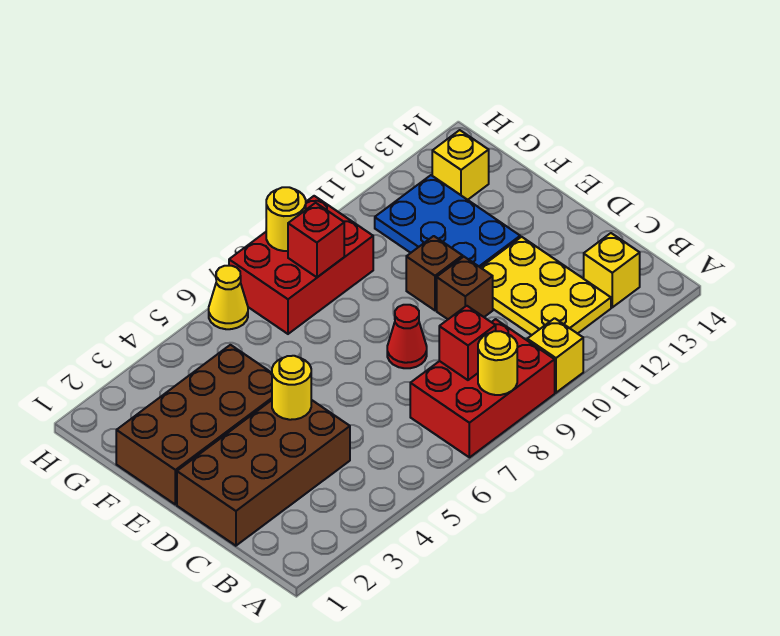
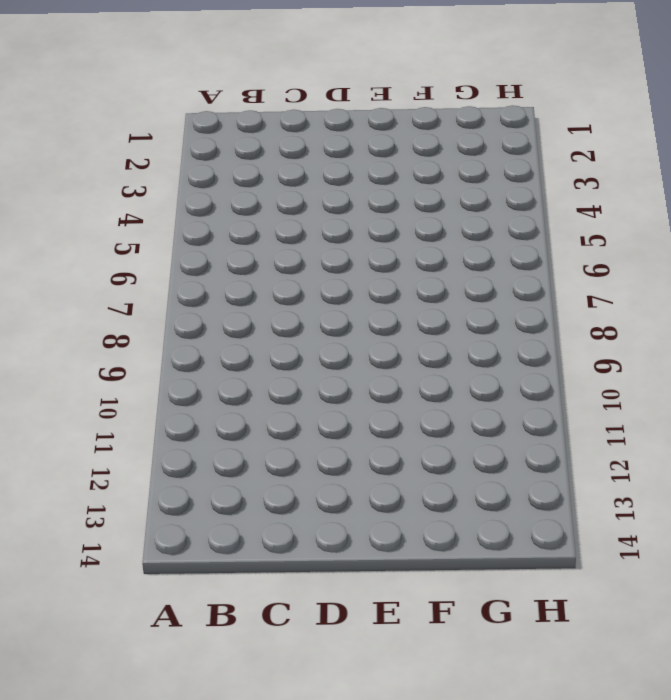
none -> red brick A7:B9 level 1
none -> yellow brick A10 level 1
none -> yellow plate B11:D12 level 1

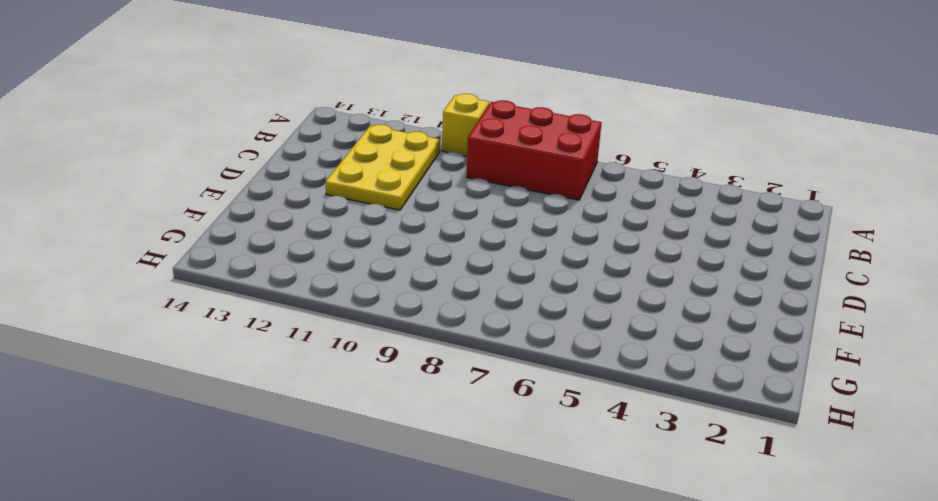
none -> yellow brick B13 level 1
none -> brown brick C1:D4 level 1
none -> red cone D8 level 1

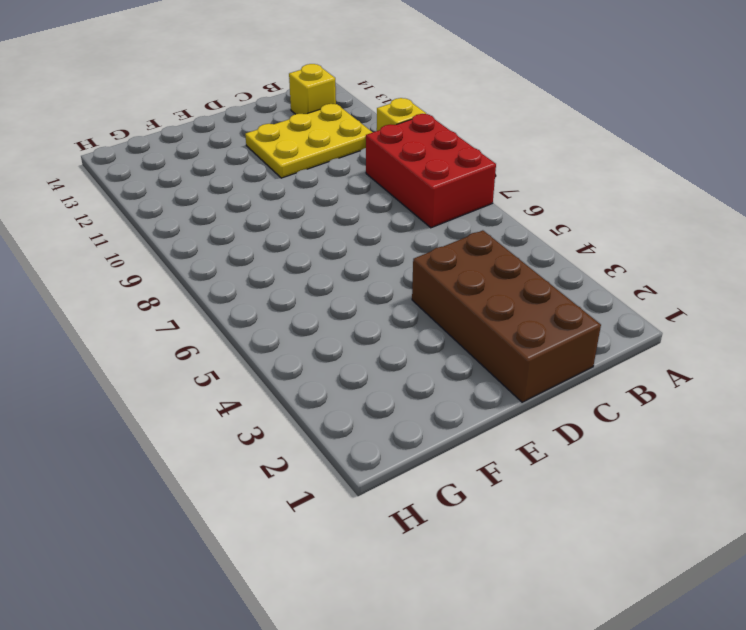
none -> red cone D8 level 1
none -> brown brick D10 level 1
none -> brown brick E1:F4 level 1

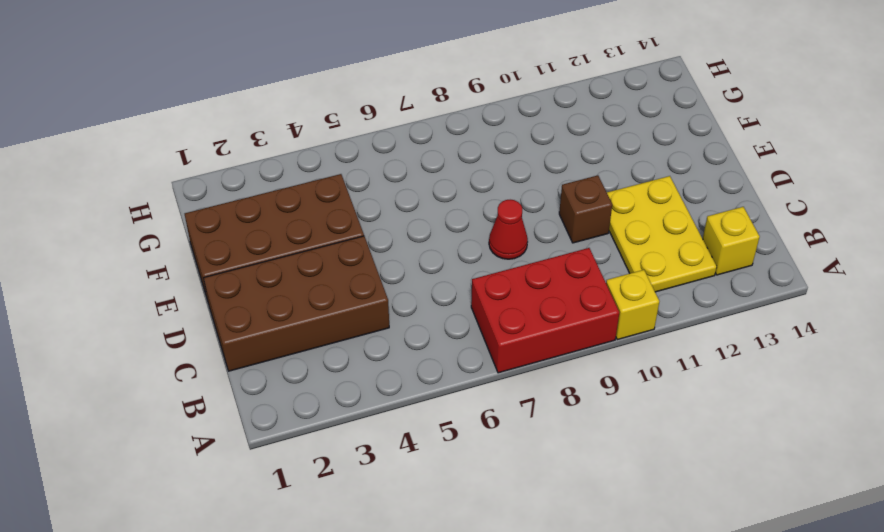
none -> brown brick E10 level 1
none -> blue plate E11:G12 level 1
none -> red brick G7:H9 level 1

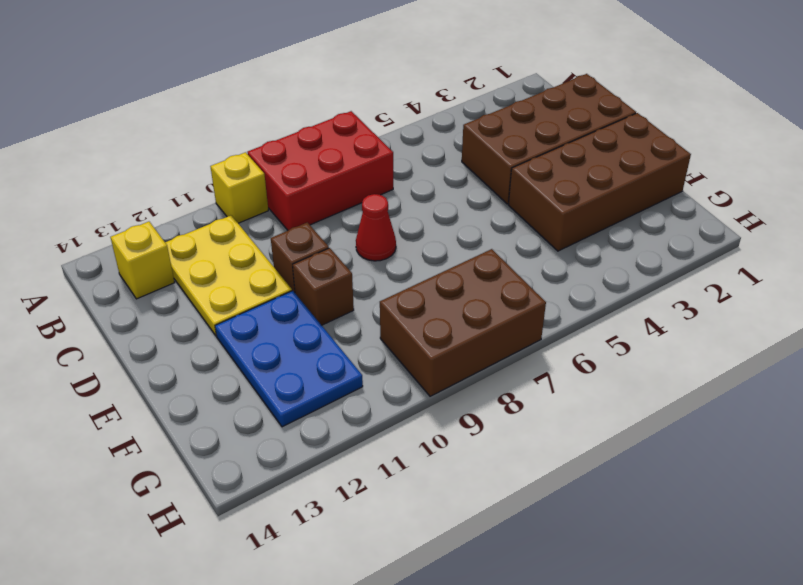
brown brick G7:H9 level 1 -> red brick G7:H9 level 1
none -> yellow brick G13 level 1
none -> yellow cone H6 level 1
none -> yellow round brick A8 level 2

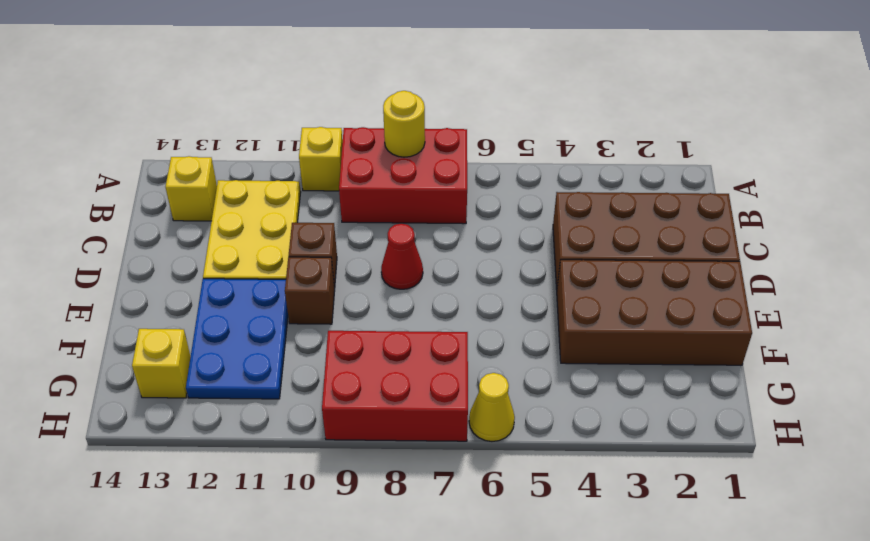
none -> red brick B8 level 2
none -> yellow round brick D4 level 2
none -> red brick G8 level 2

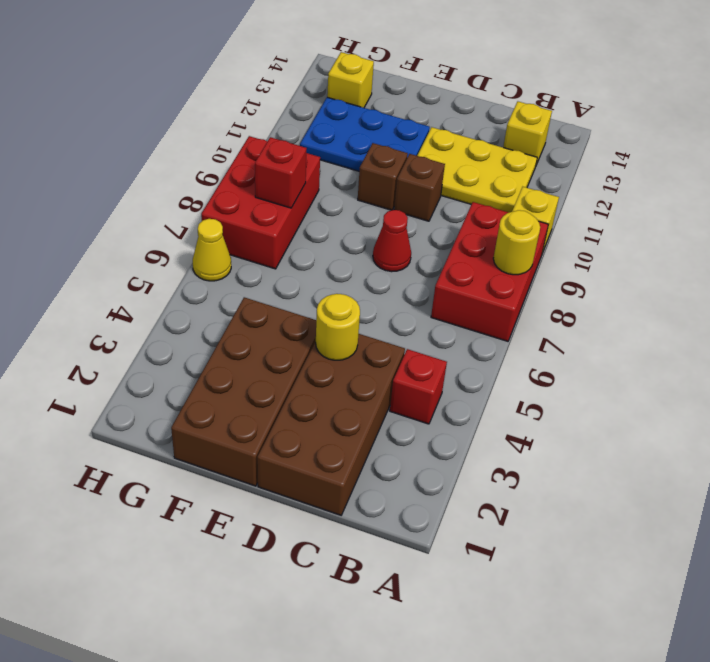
red brick B4 level 1 -> red brick B8 level 2
none -> yellow round brick H8 level 2

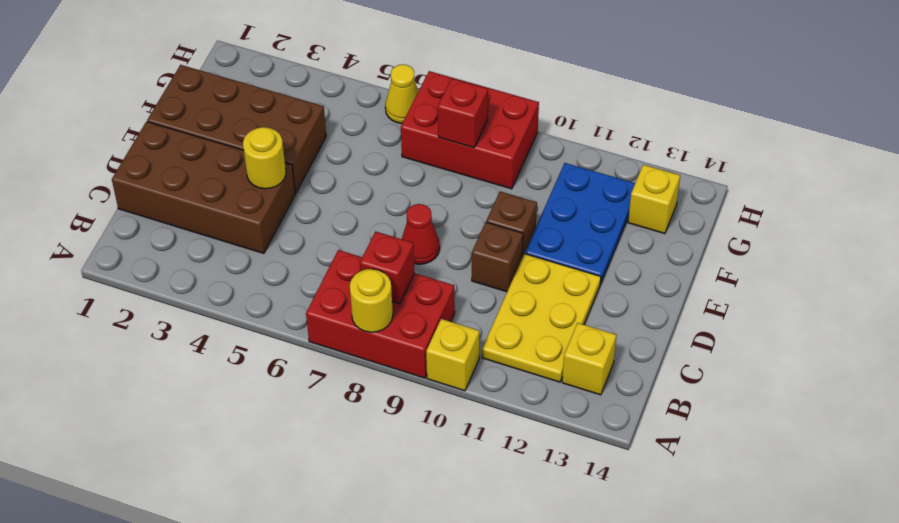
none -> yellow round brick H8 level 2

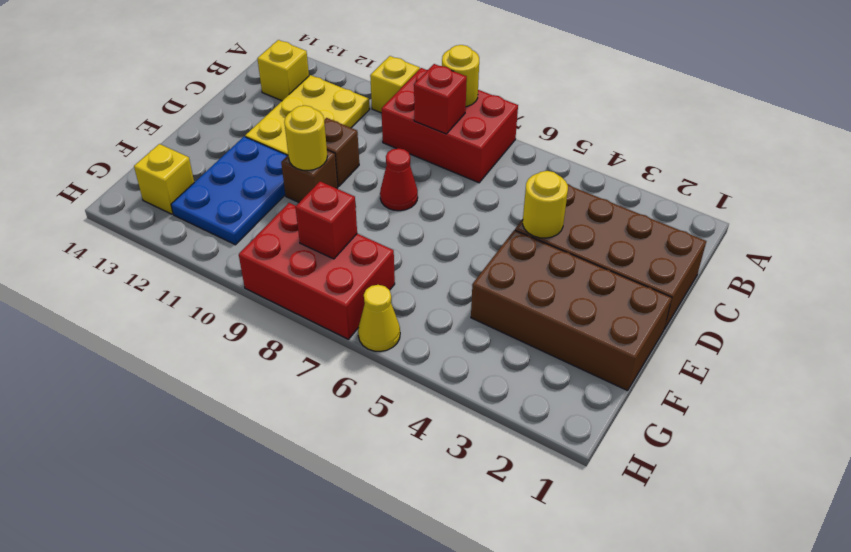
yellow round brick E10 level 2 -> yellow round brick H8 level 2

